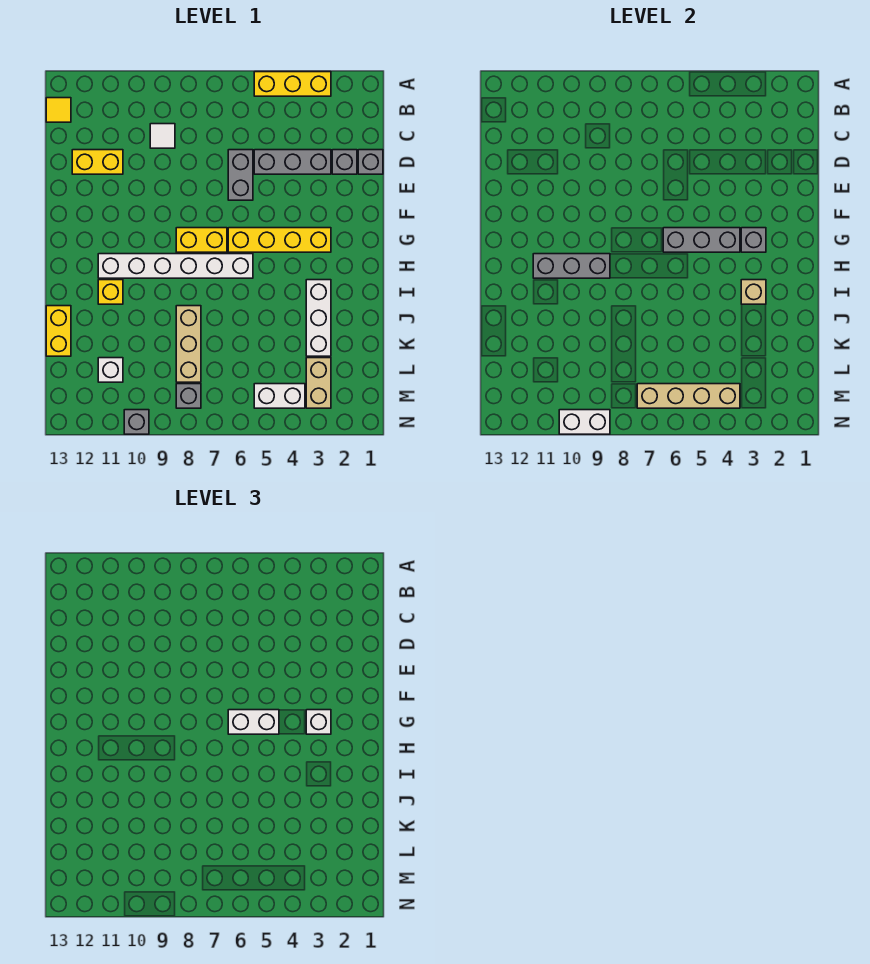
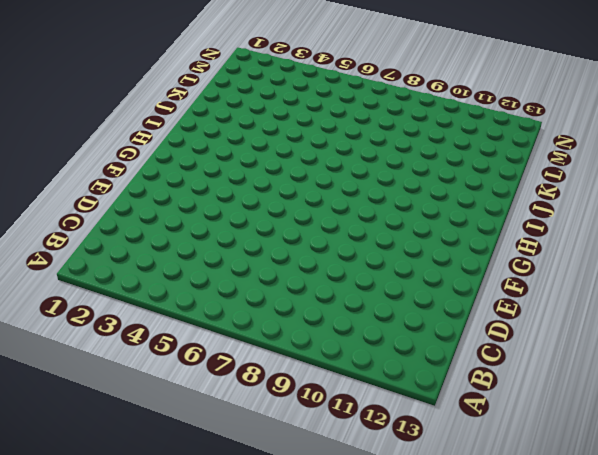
none -> yellow brick A3:A5 level 1
none -> yellow tile B13 level 1
none -> white tile C9 level 1

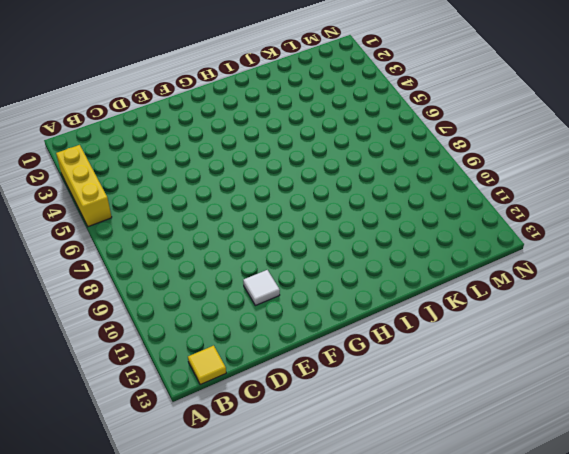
white tile E11 level 1 -> white tile C9 level 1
none -> grey brick D1 level 1
none -> grey brick D2 level 1
none -> grey brick D3:D5 level 1

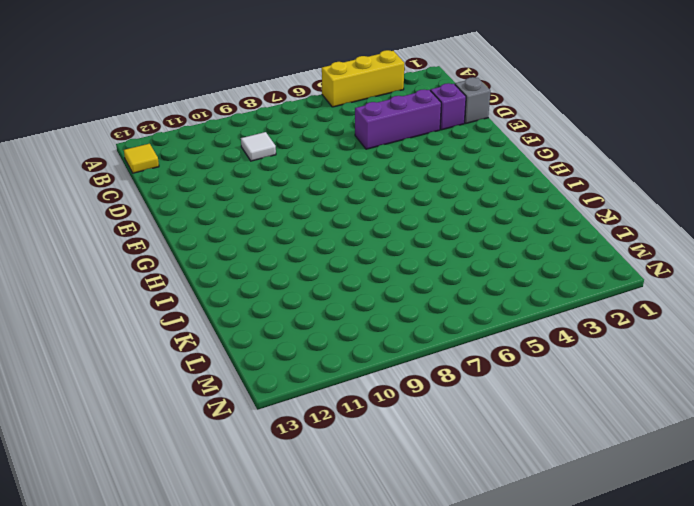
purple brick D2 level 1 -> grey brick D2 level 1
purple brick D3:D5 level 1 -> grey brick D3:D5 level 1
none -> grey brick D6:E6 level 1
none -> yellow brick D11:D12 level 1
none -> yellow brick G3:G6 level 1

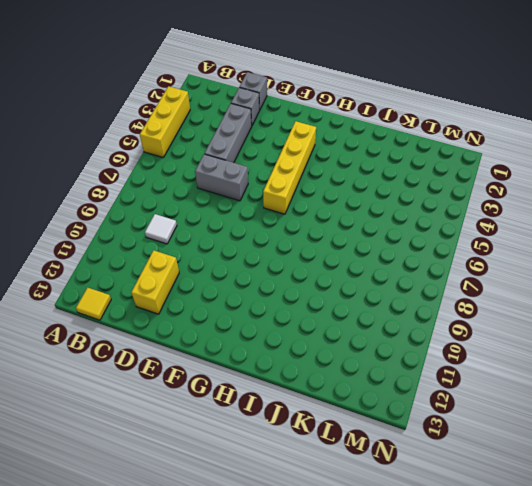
none -> yellow brick G7:G8 level 1
none -> white brick H6:H11 level 1
none -> white brick I3:K3 level 1

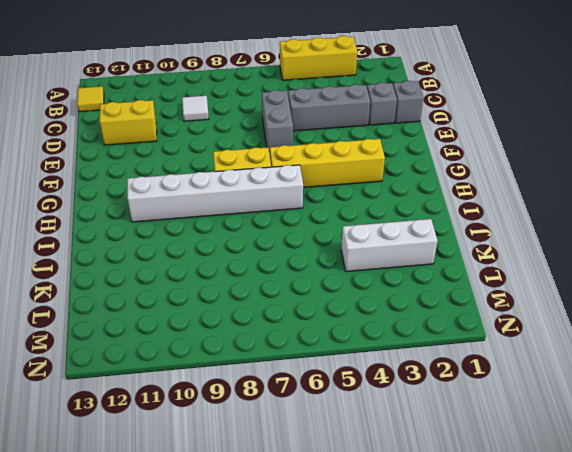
white brick K2:K4 level 1 -> white brick I3:K3 level 1
none -> yellow brick I11 level 1
none -> tan brick J8:L8 level 1
none -> yellow brick J13:K13 level 1

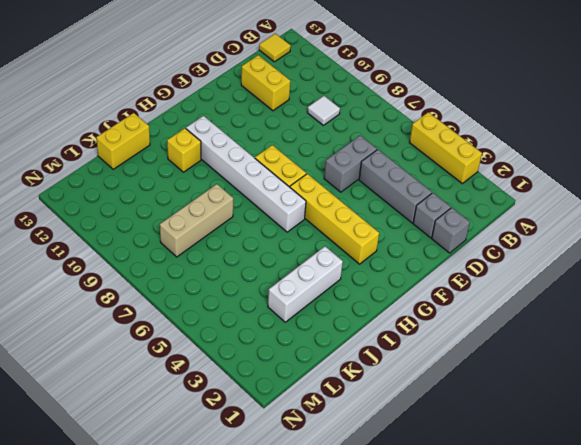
none -> tan brick L3:M3 level 1
none -> white brick L11 level 1
none -> white brick M4:M5 level 1

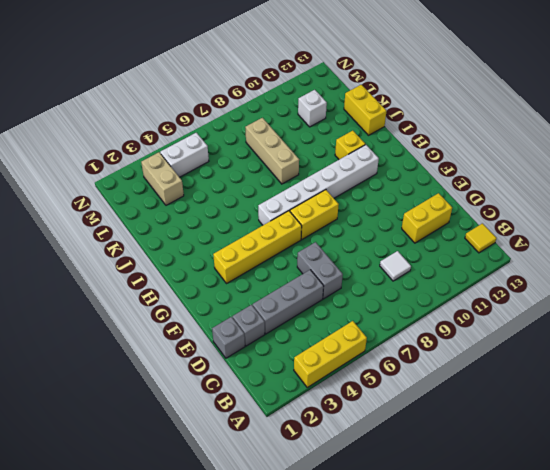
none -> white brick I3:K3 level 1
none -> grey brick M8 level 1
none -> grey brick N10 level 1

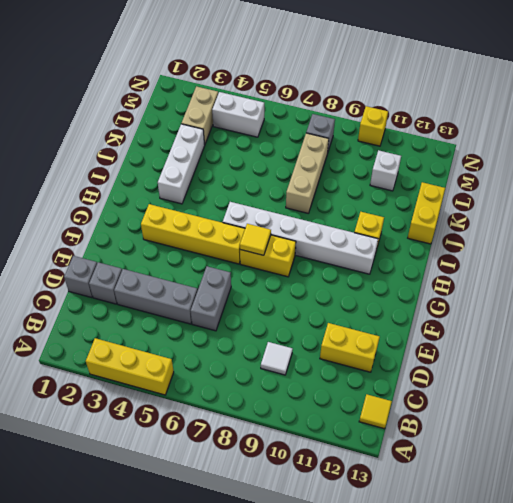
yellow tile G7 level 2 -> none
yellow brick N10 level 1 -> grey brick N10 level 1
none -> grey brick G3 level 2
none -> grey brick G4:G6 level 2
none -> grey brick H9:H11 level 2

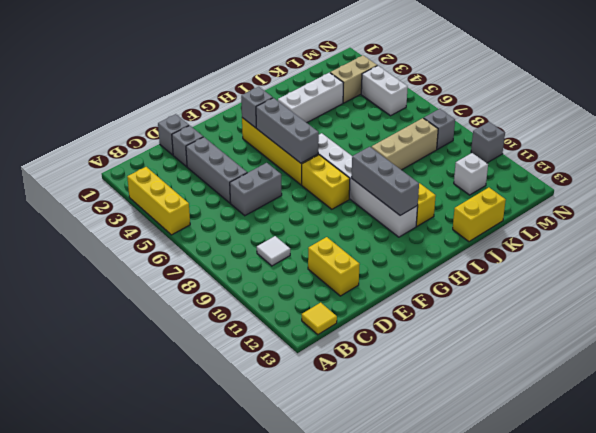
none -> tan brick I3 level 2
none -> tan brick M4:M7 level 2
none -> white brick N9:N10 level 2

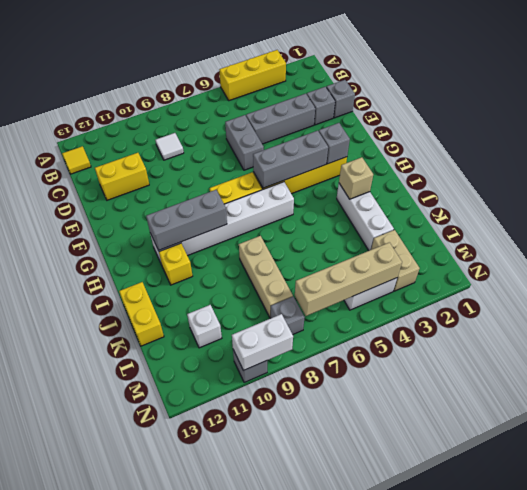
none -> white brick G3 level 3
none -> white brick G5:G6 level 3

